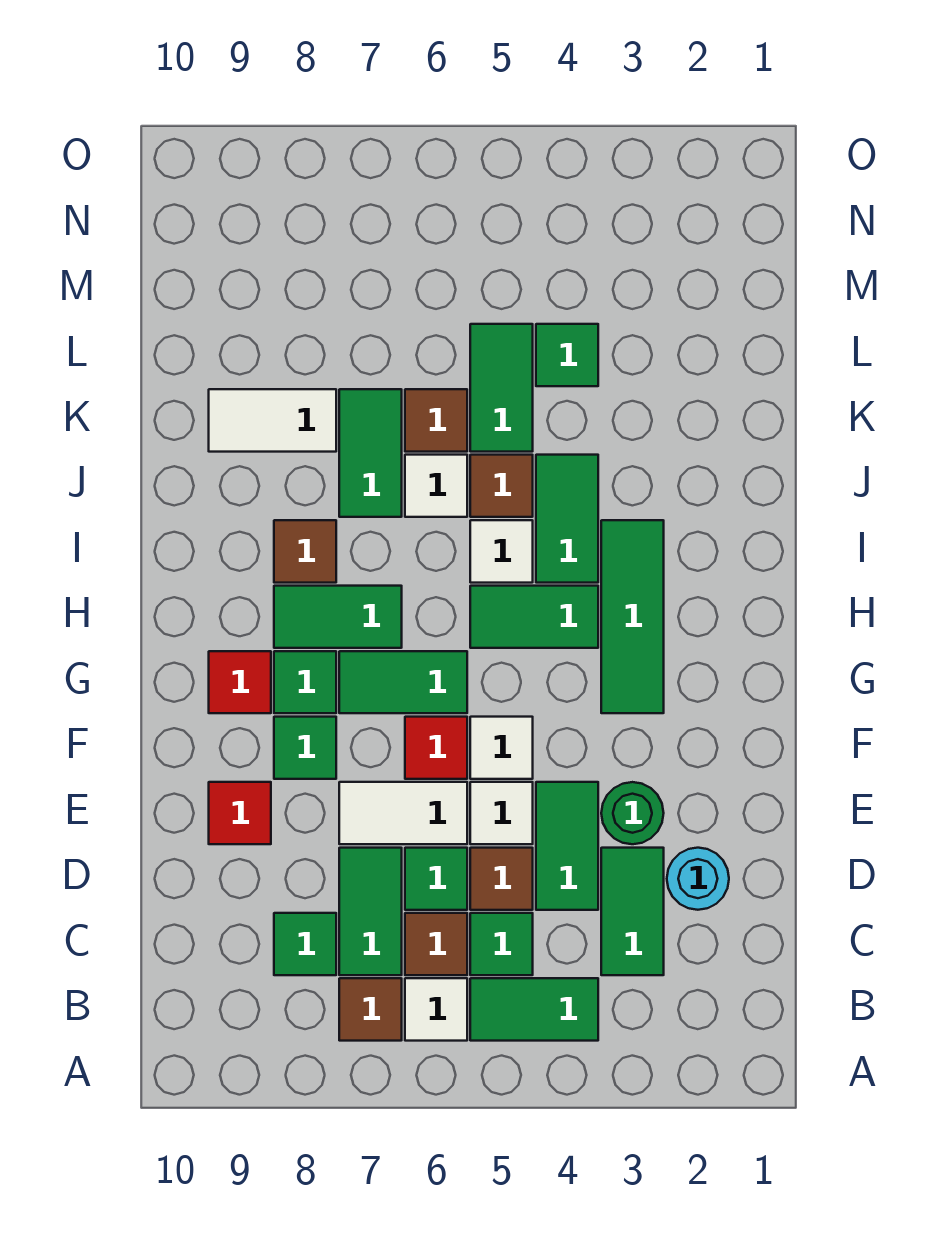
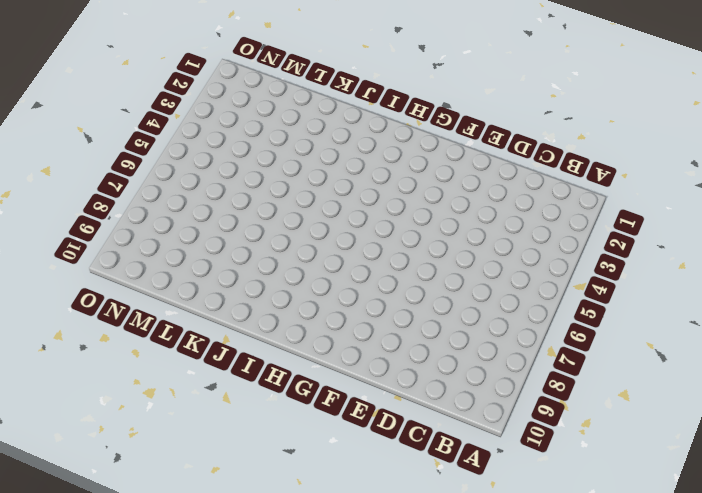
none -> green tile B4:B5 level 1
none -> white tile B6 level 1
none -> brown tile B7 level 1
none -> green tile C3:D3 level 1

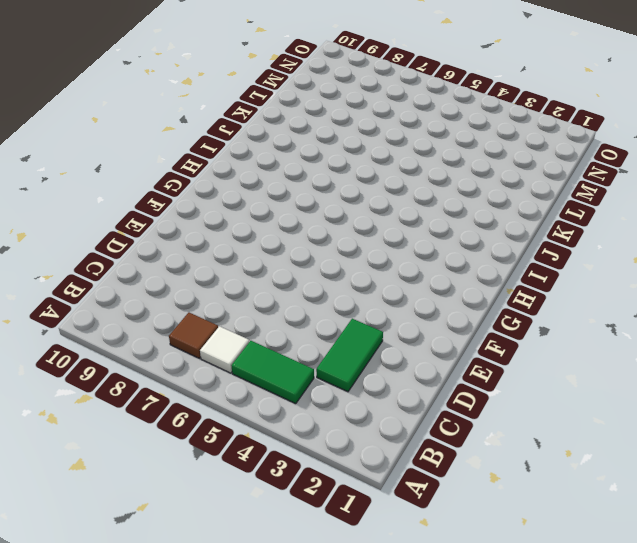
none -> green tile C5 level 1
none -> brown tile C6 level 1
none -> green tile C7:D7 level 1
none -> green tile C8 level 1

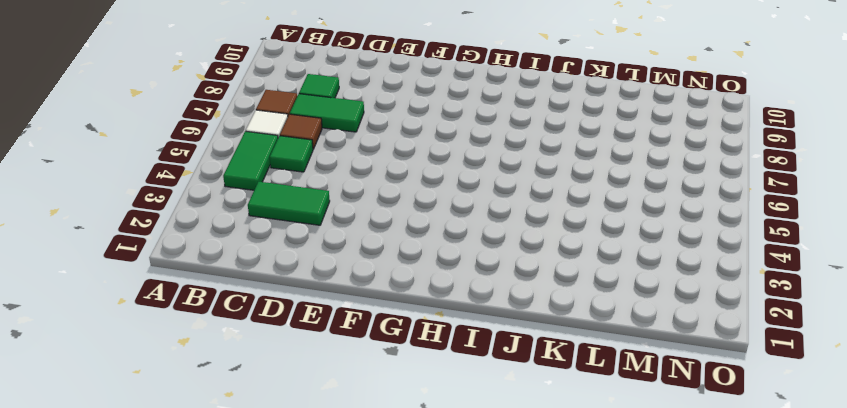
none -> cyan round brick D2 level 1
none -> green tile D4:E4 level 1
none -> brown tile D5 level 1
none -> green tile D6 level 1

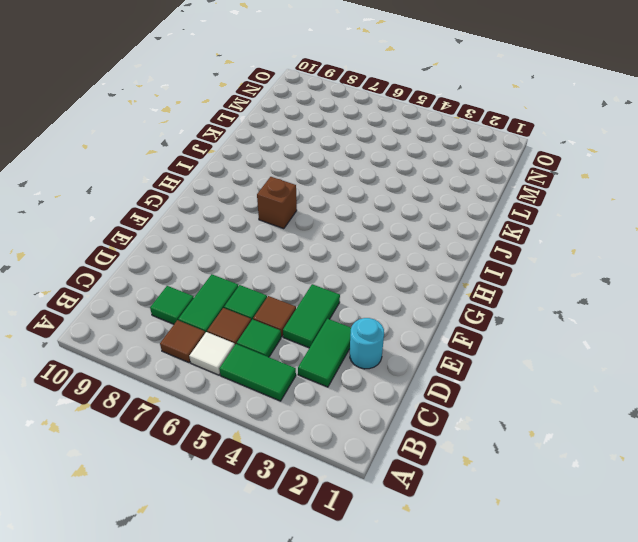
brown brick H7 level 1 -> green tile H7:H8 level 1
none -> green round brick E3 level 1
none -> white tile E5 level 1
none -> white tile E6:E7 level 1
none -> red tile E9 level 1

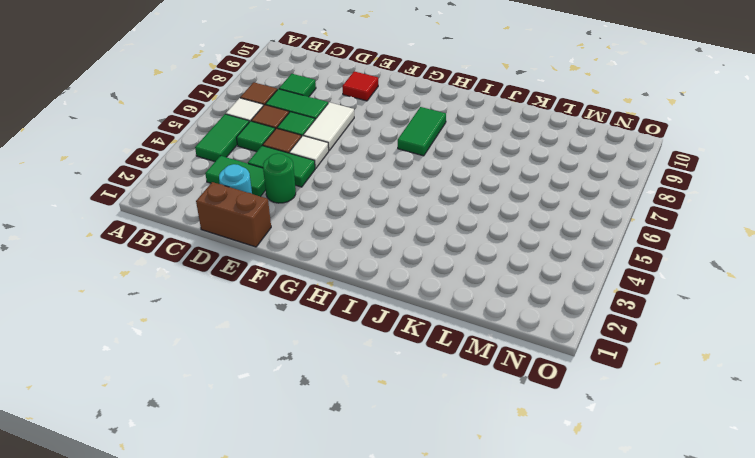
brown brick D1:E1 level 1 -> none
none -> white tile F5 level 1
none -> red tile F6 level 1
none -> green tile F8 level 1
none -> green tile G3:I3 level 1

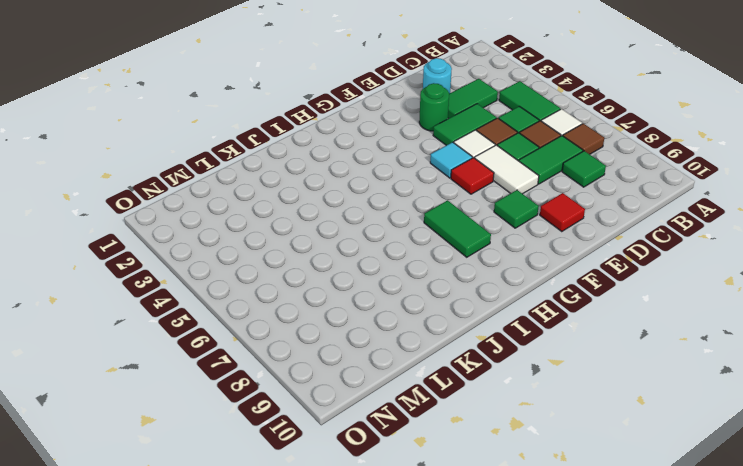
cyan tile F5 level 1 -> white tile F5 level 1
none -> green tile G3:I3 level 1
none -> green tile G6:G7 level 1
none -> green tile G8 level 1
none -> red tile G9 level 1

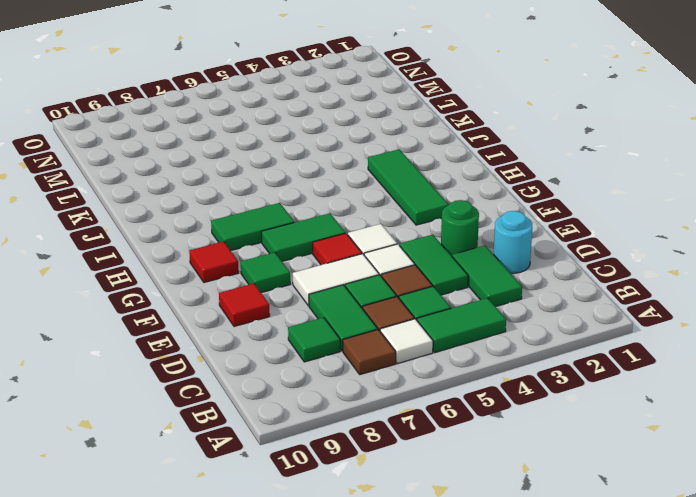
none -> green tile G8 level 1
none -> green tile H4:H5 level 1
none -> green tile I4:J4 level 1
none -> white tile I5 level 1

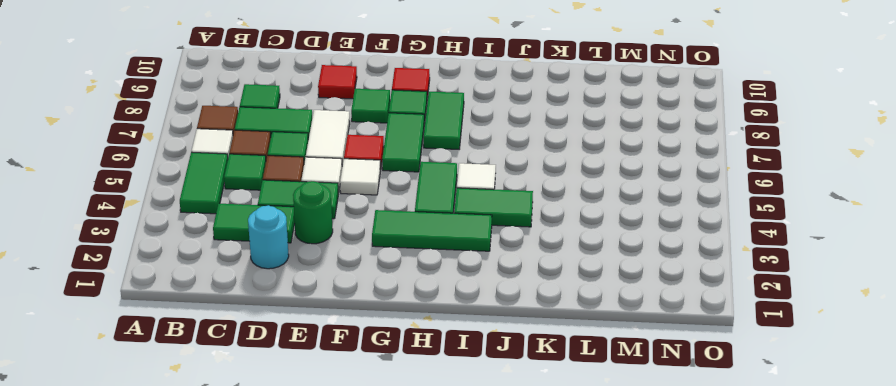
none -> brown tile I8 level 1
none -> brown tile J5 level 1
none -> white tile J6 level 1
none -> green tile J7:K7 level 1

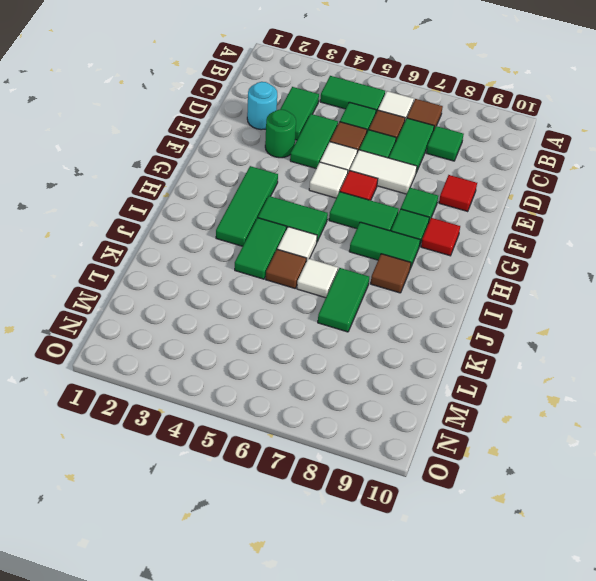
none -> green tile K5:L5 level 1
none -> brown tile K6 level 1
none -> white tile K8:K9 level 1
none -> green tile L4 level 1

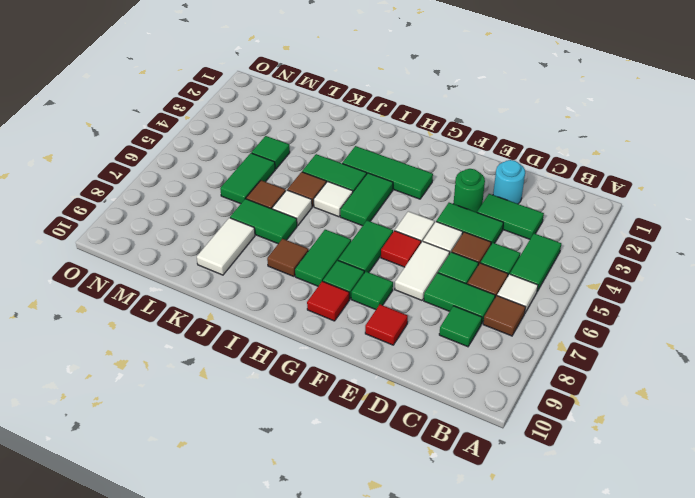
green tile L5:L6 level 1 -> green tile K5:L5 level 1

